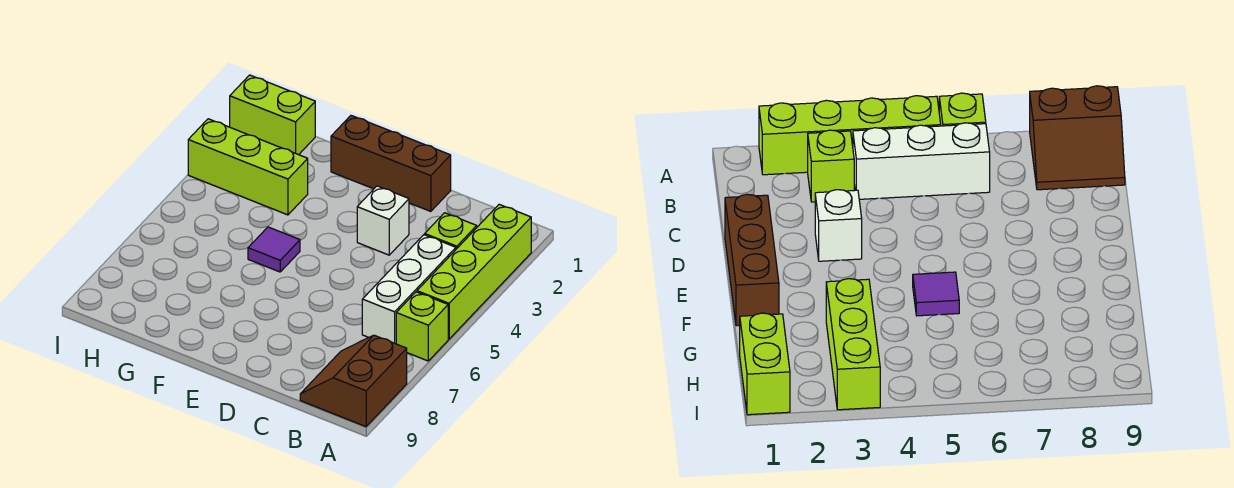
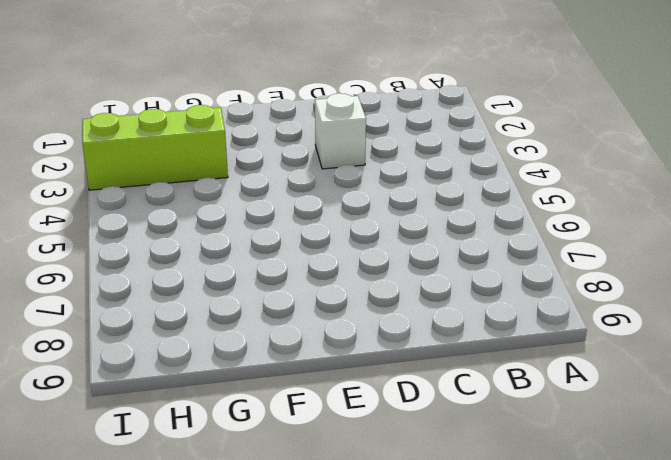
none -> lime brick A2:A5 level 1
none -> lime brick A6 level 1

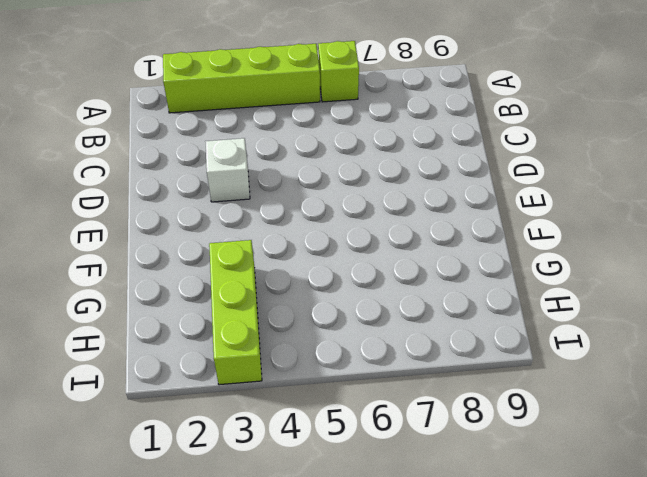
none -> brown slope A8:B9 level 1 top A
none -> lime brick B3 level 1

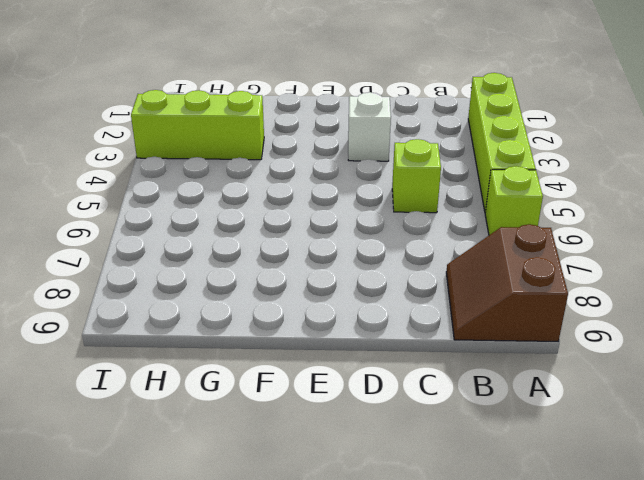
lime brick C5 level 1 -> lime brick B3 level 1
none -> white brick B4:B6 level 1
none -> brown brick D1:F1 level 1

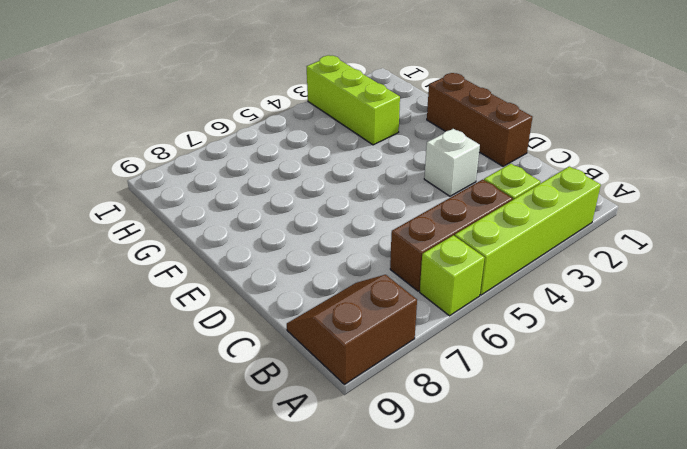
brown brick B4:B6 level 1 -> white brick B4:B6 level 1
none -> purple tile F5 level 1
none -> lime brick H1:I1 level 1

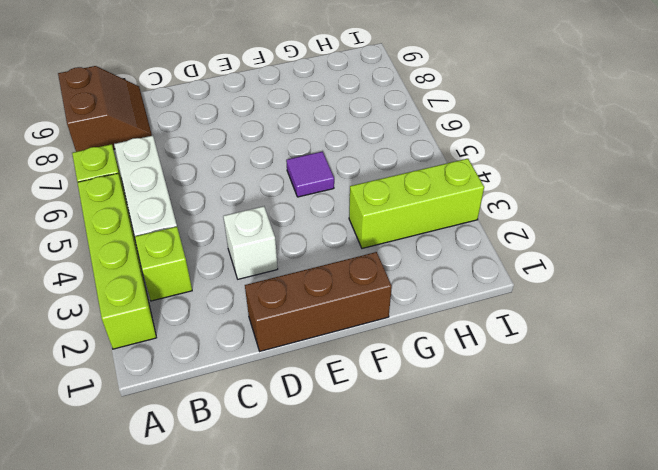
none -> lime brick H1:I1 level 1

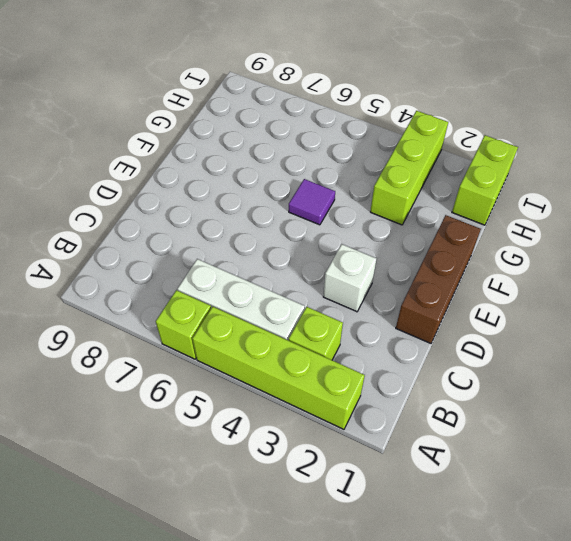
none -> brown slope A8:B9 level 1 top A

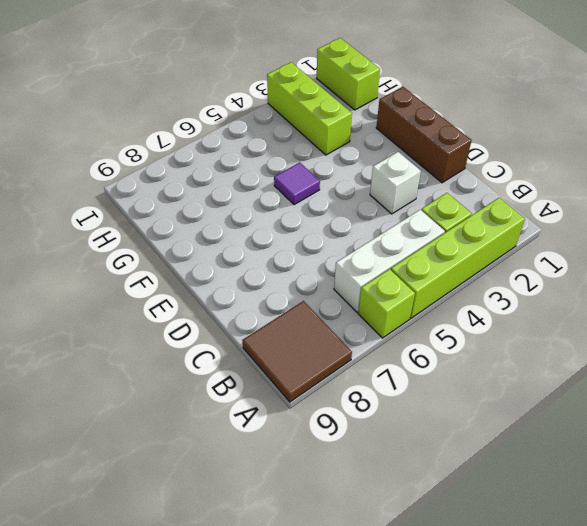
brown tile A8:B9 level 1 -> brown slope A8:B9 level 1 top A

